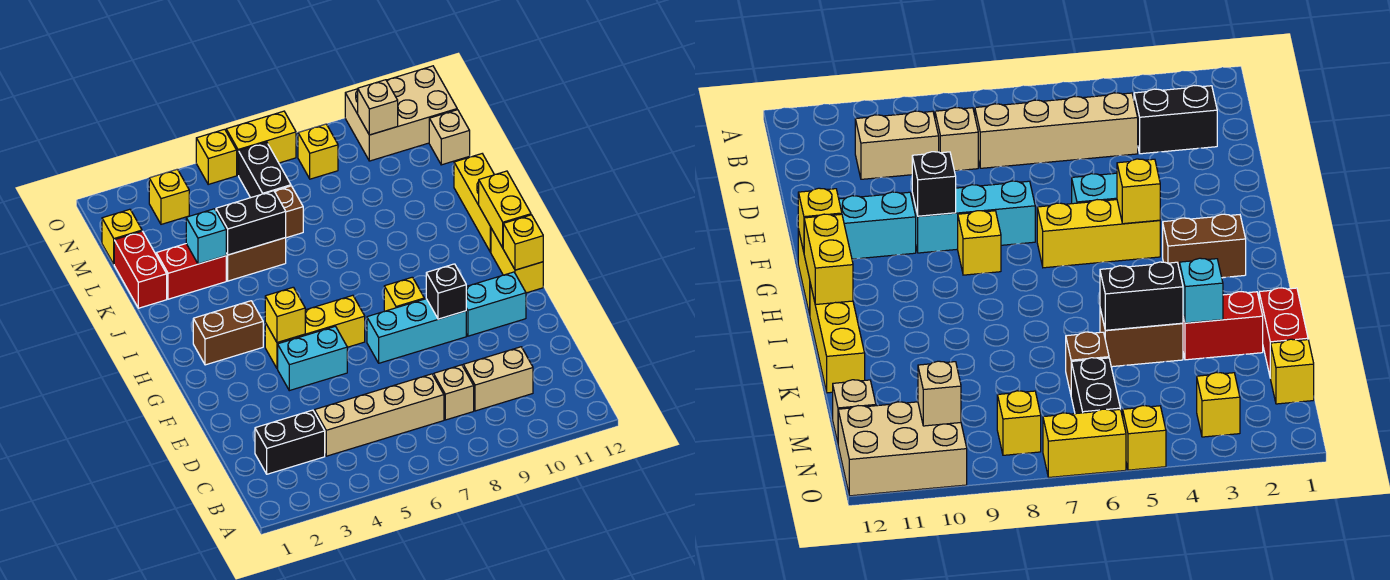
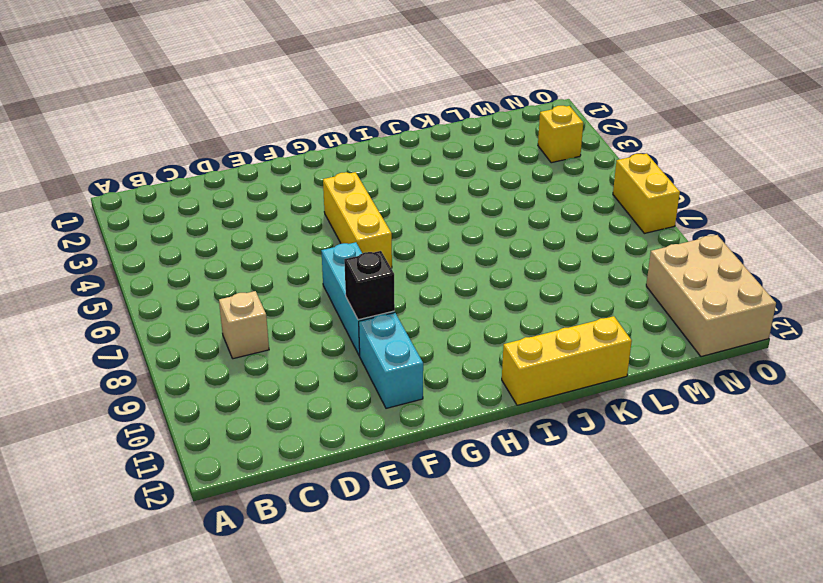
none -> black brick C2:C3 level 1
none -> tan brick C4:C7 level 1
none -> tan brick C9:C10 level 1
none -> cyan brick F4:F5 level 1

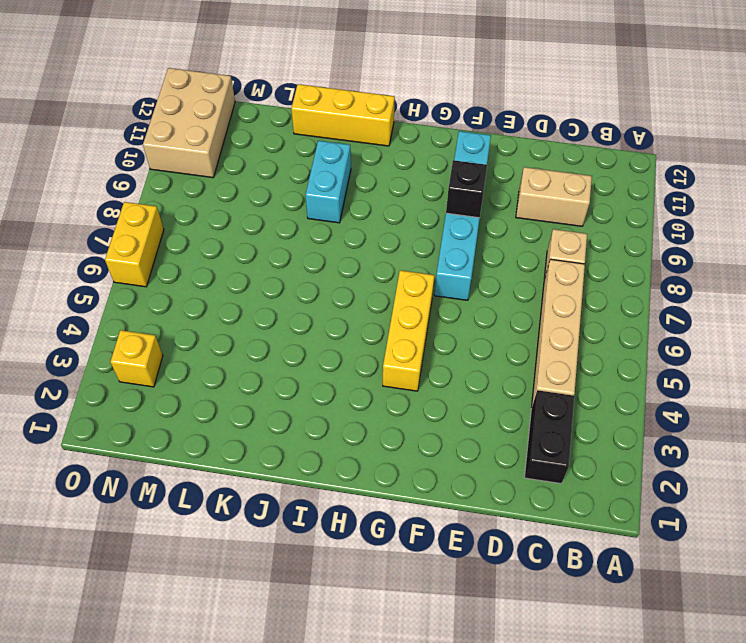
tan brick C10:D10 level 1 -> tan brick C9:C10 level 1
cyan brick J9:J10 level 1 -> cyan brick F4:F5 level 1
none -> yellow brick G8 level 1
none -> yellow brick G12:H12 level 1
none -> brown brick H2:H3 level 1
none -> red brick K1:L1 level 1

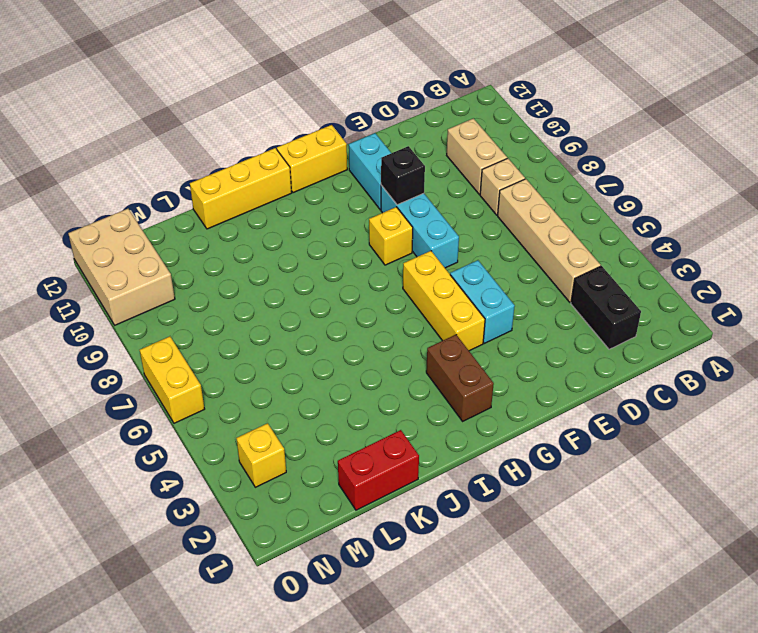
none -> red brick K2:K3 level 1
none -> brown brick K4:K5 level 1
none -> brown brick L6 level 1
none -> yellow brick M1 level 1

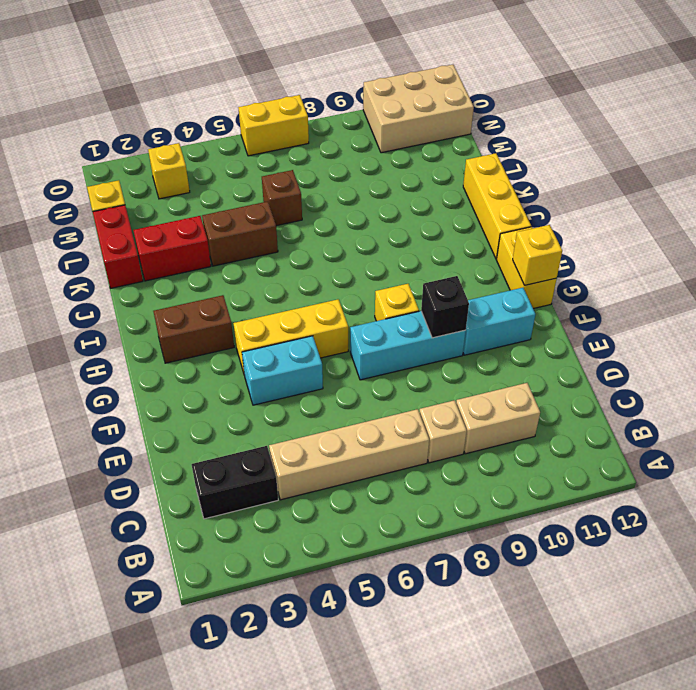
none -> black brick M6:N6 level 1
none -> tan brick M12 level 1
none -> yellow brick N8 level 1
none -> yellow brick O5 level 1

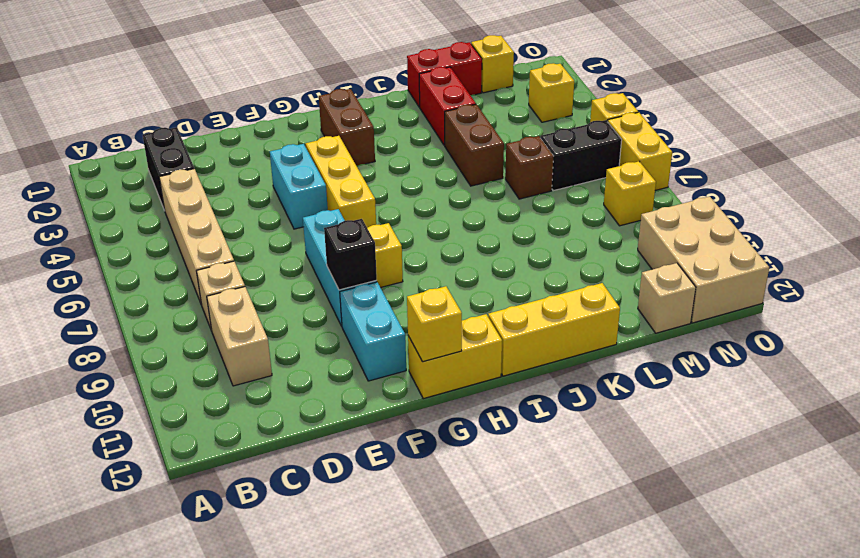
none -> yellow brick G4 level 2
none -> yellow brick H12:I12 level 2
none -> cyan brick K3 level 2
none -> black brick K4:K5 level 2

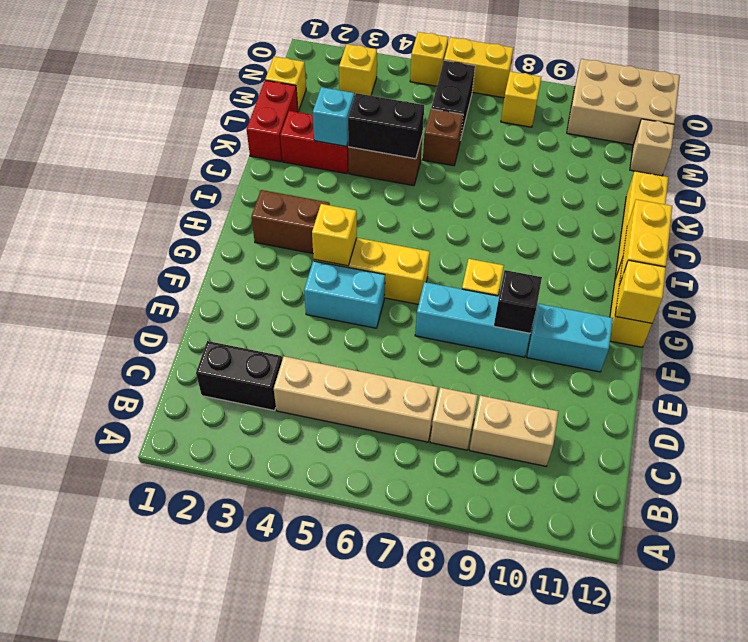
none -> tan brick N10 level 2

